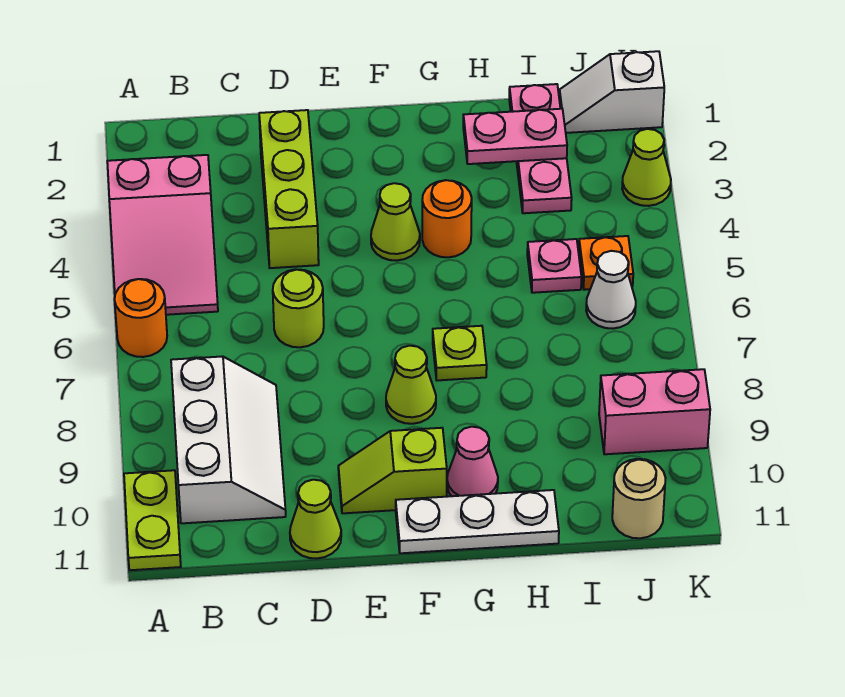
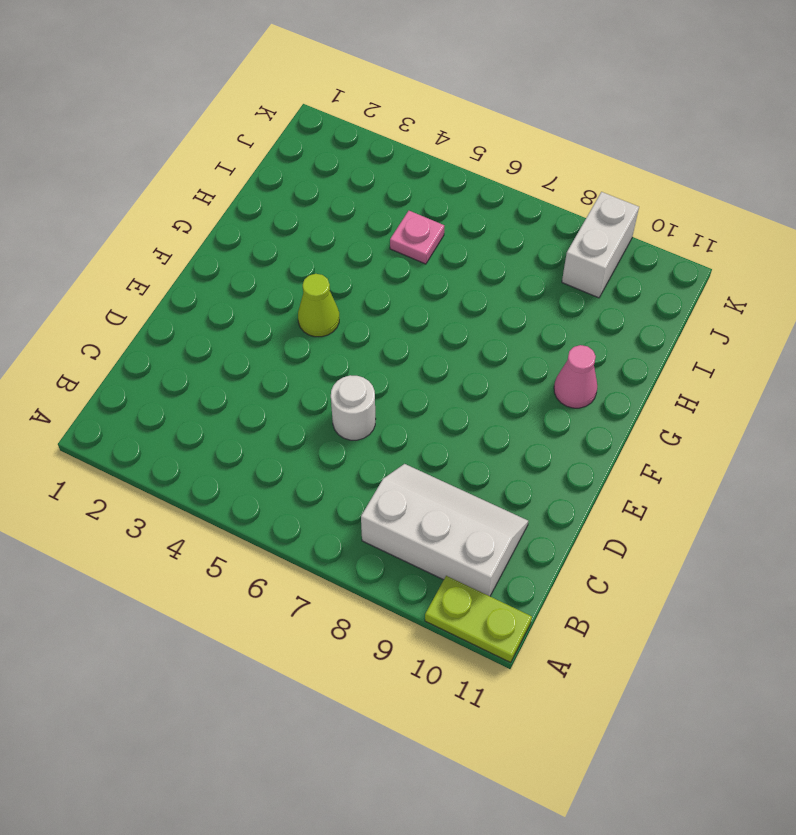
white round brick D6 level 1 -> lime round brick D6 level 1
white brick J9:K9 level 1 -> pink brick J9:K9 level 1
none -> pink slope A3:B5 level 1 top 3
none -> orange round brick A6 level 1
none -> lime brick D2:D4 level 1

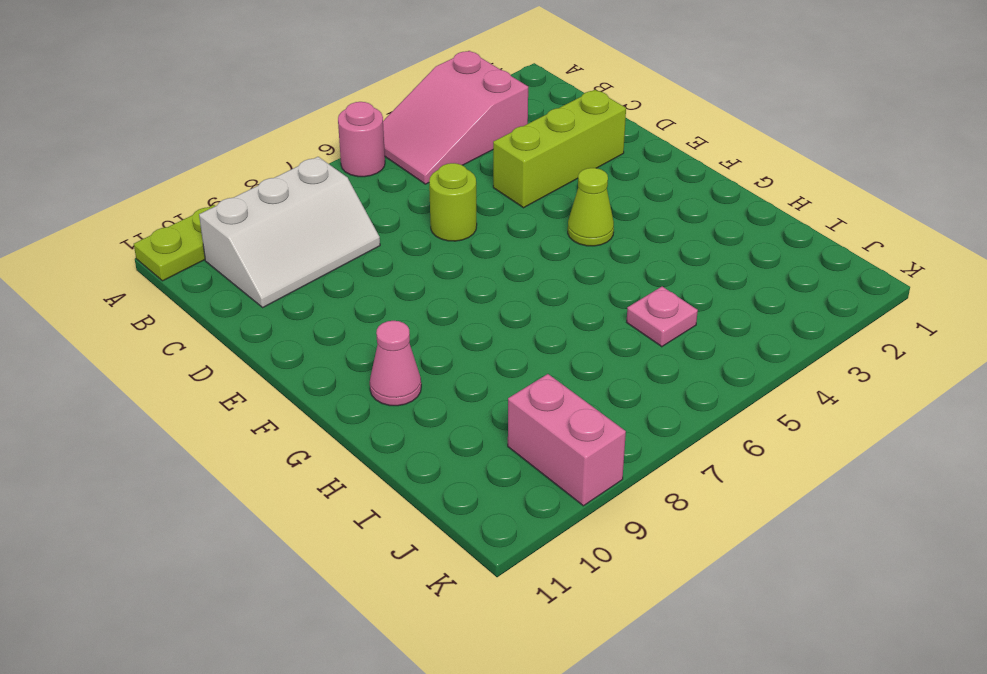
pink round brick A6 level 1 -> orange round brick A6 level 1
none -> lime cone D11 level 1
none -> lime slope E10:F10 level 1 top F
none -> lime cone F8 level 1

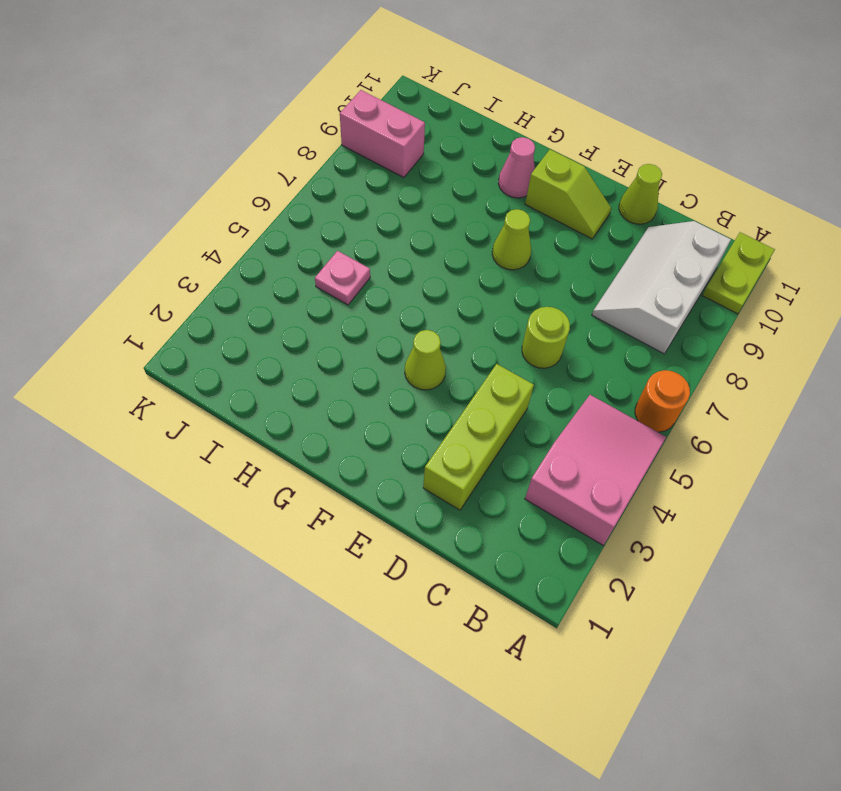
none -> white plate F11:H11 level 1
none -> orange round brick G4 level 1
none -> lime plate G7 level 1

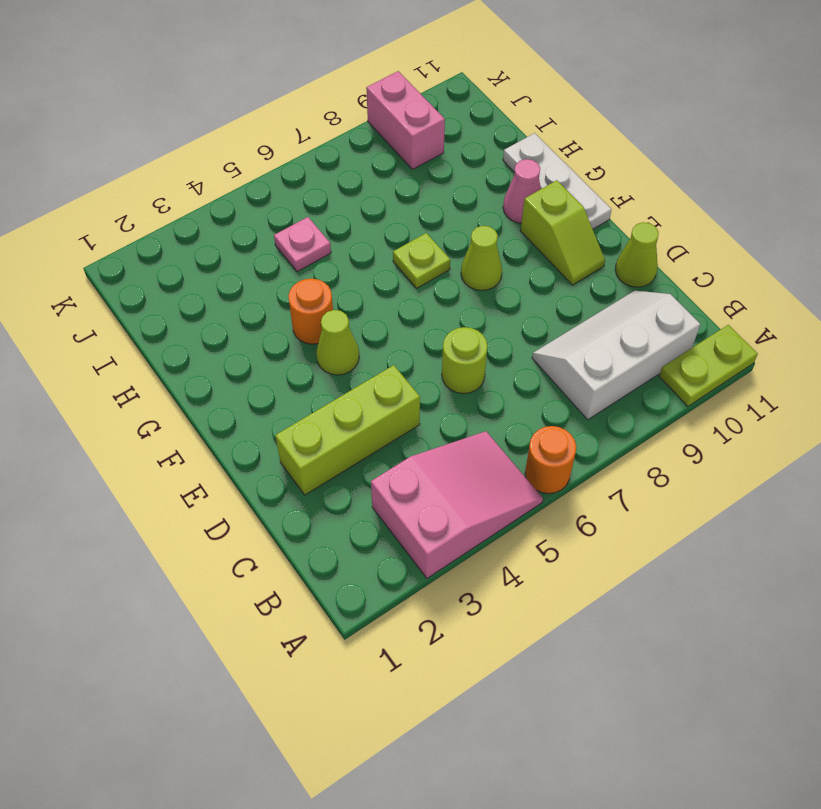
none -> pink plate I1:I3 level 1
none -> white slope J1:K1 level 1 top K
none -> orange plate J5 level 1

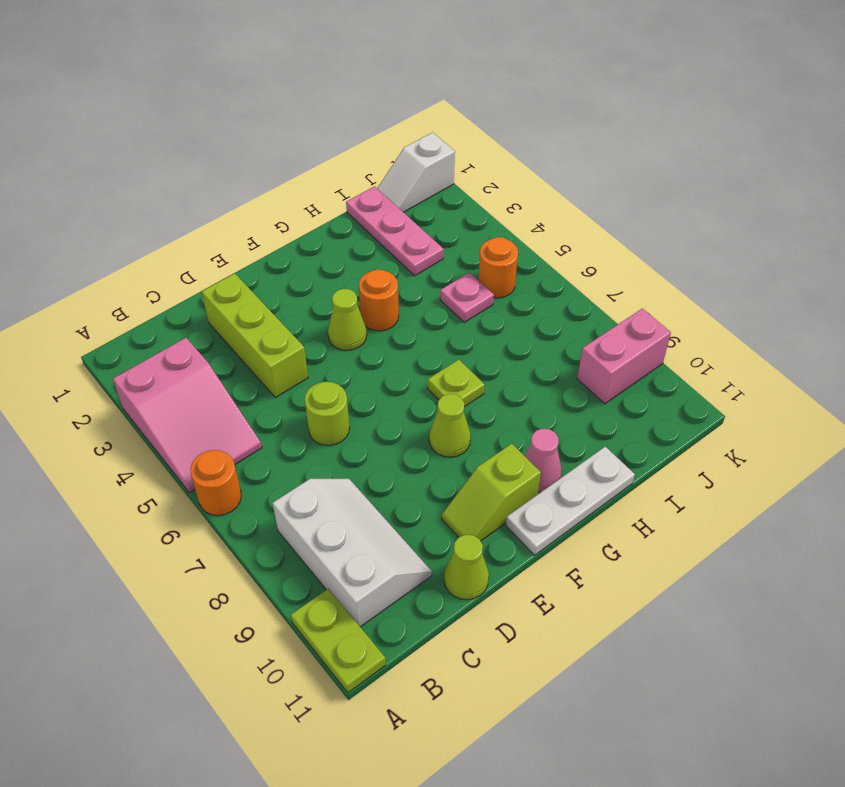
orange round brick J5 level 1 -> orange plate J5 level 1
none -> white cone J6 level 1
none -> tan round brick J11 level 1
none -> lime cone K3 level 1

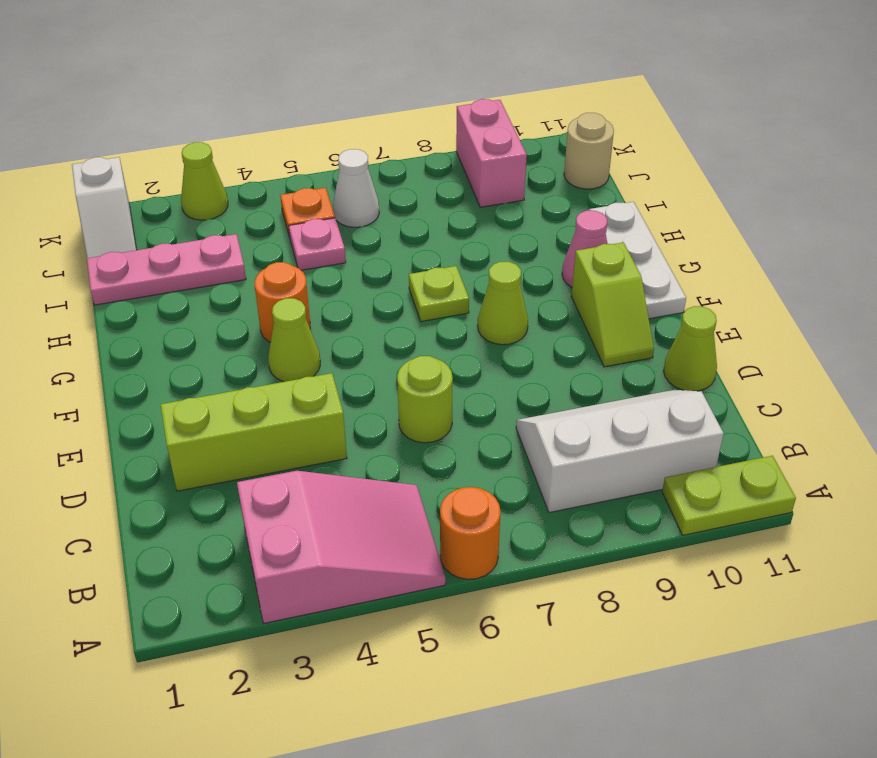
none -> pink plate H2:I2 level 2

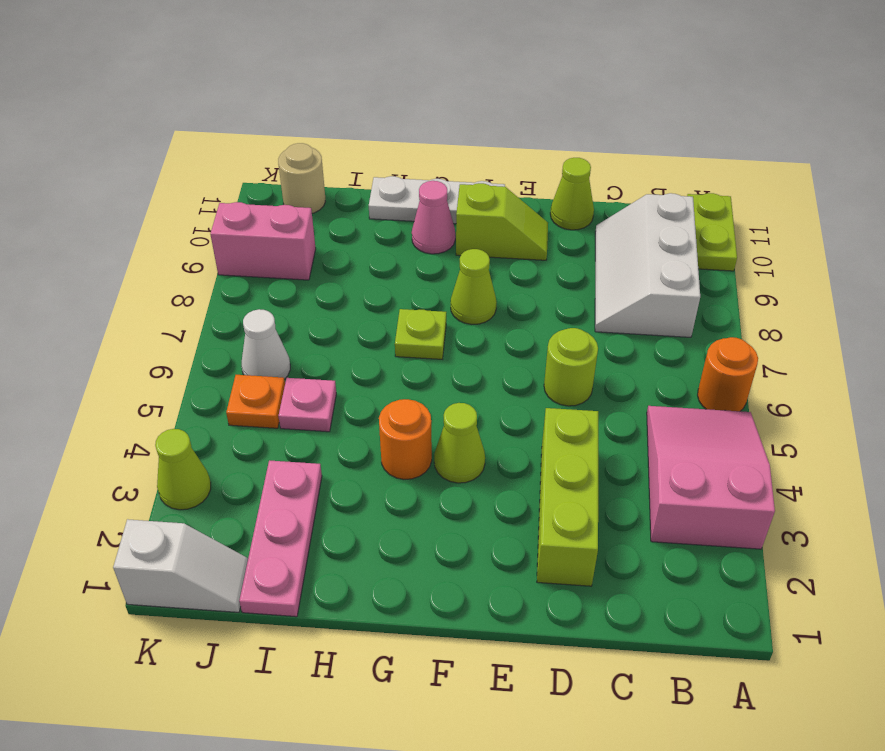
none -> pink plate H2:I2 level 2

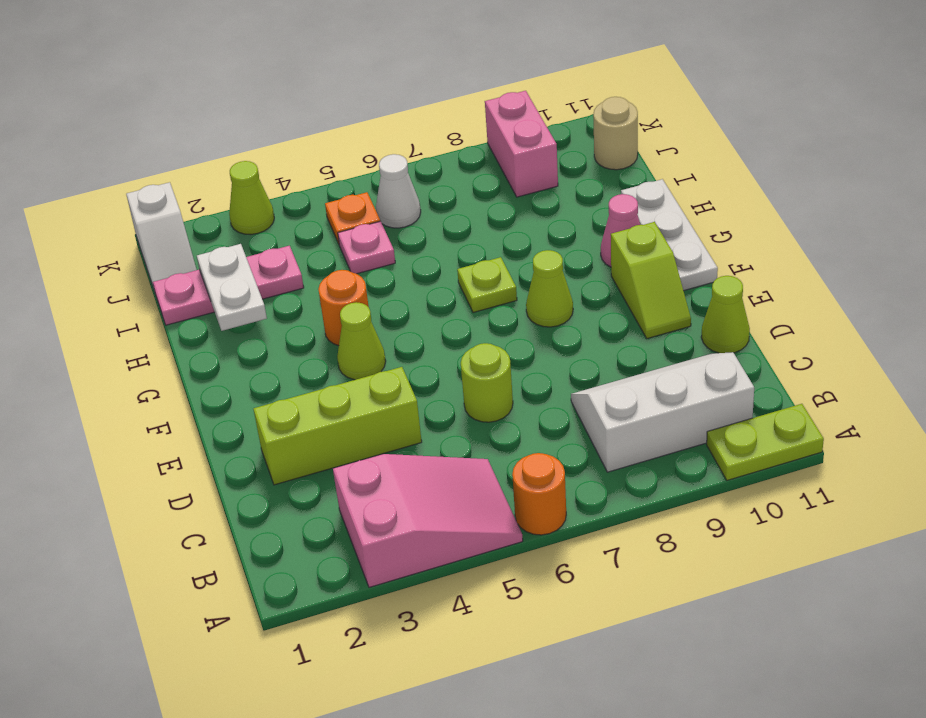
white plate H2:I2 level 2 -> pink plate H2:I2 level 2

